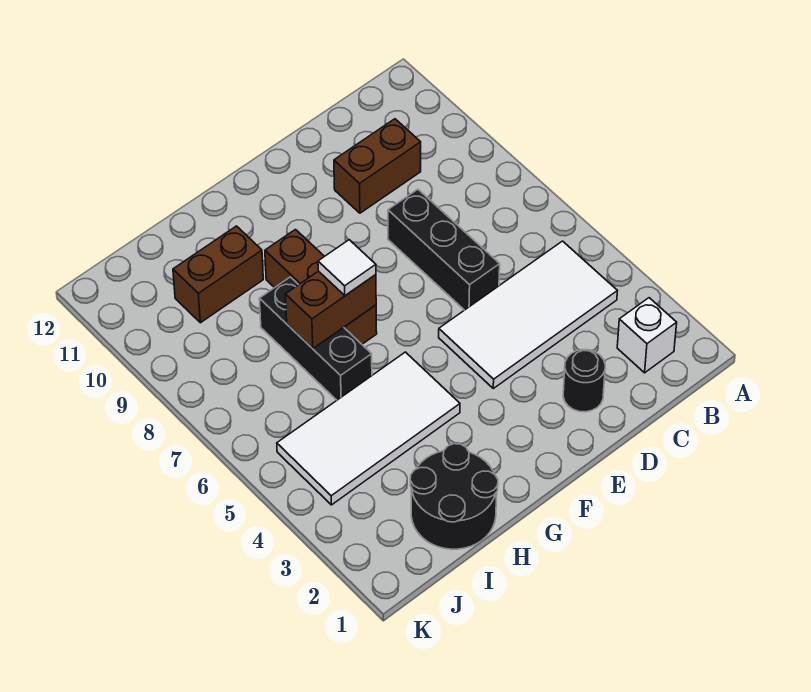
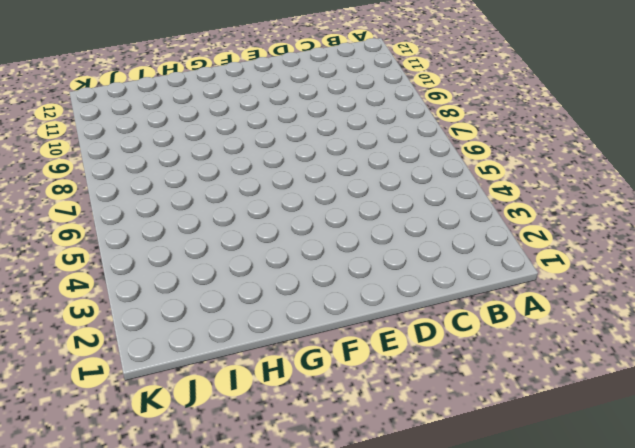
none -> white brick B2 level 1
none -> white tile B4:E5 level 1
none -> brown brick C10:D10 level 1

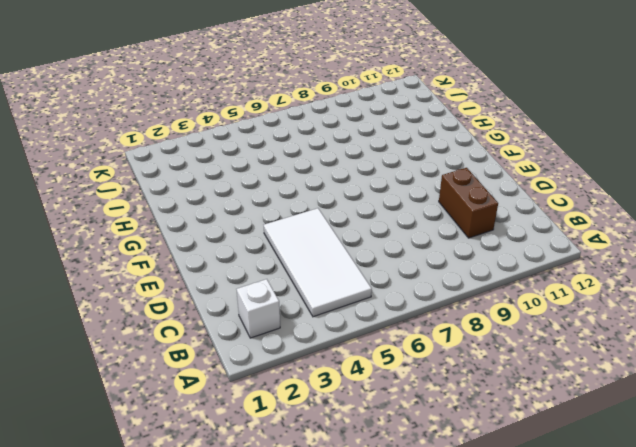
none -> black round brick D2 level 1
none -> black brick D6:D8 level 1
none -> white tile G4:J5 level 1

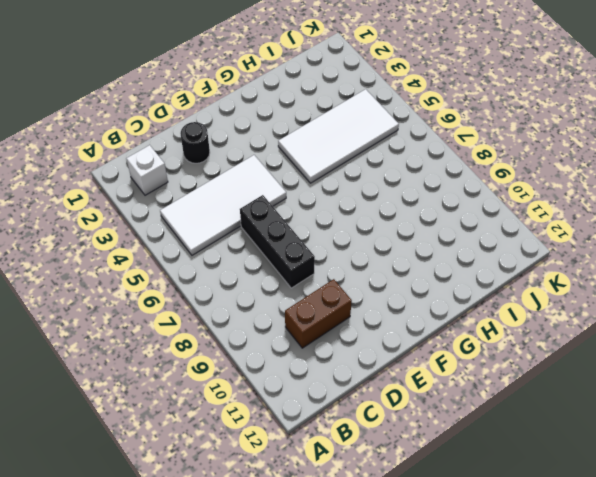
none -> brown brick G7:G9 level 1
none -> black round brick H1:I2 level 1
none -> black brick H6:H8 level 1

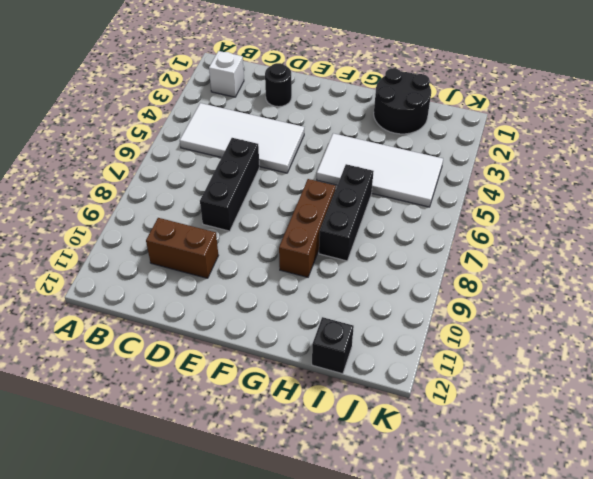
black brick I12 level 1 -> none
none -> brown brick H10:I10 level 1
none -> brown brick G7:H7 level 2
none -> white tile G7 level 3

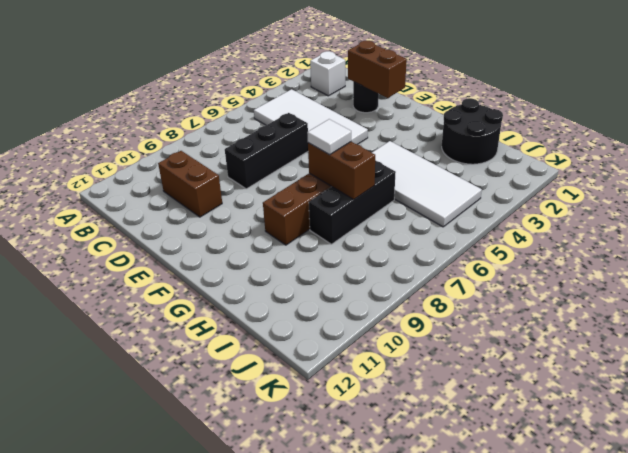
brown brick D2:E2 level 2 -> brown brick H10:I10 level 1

